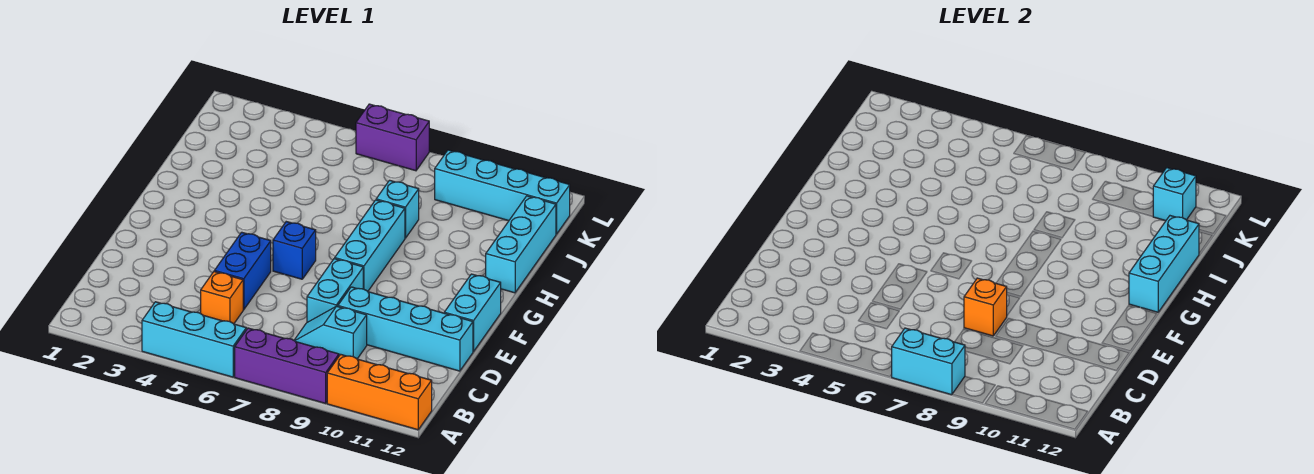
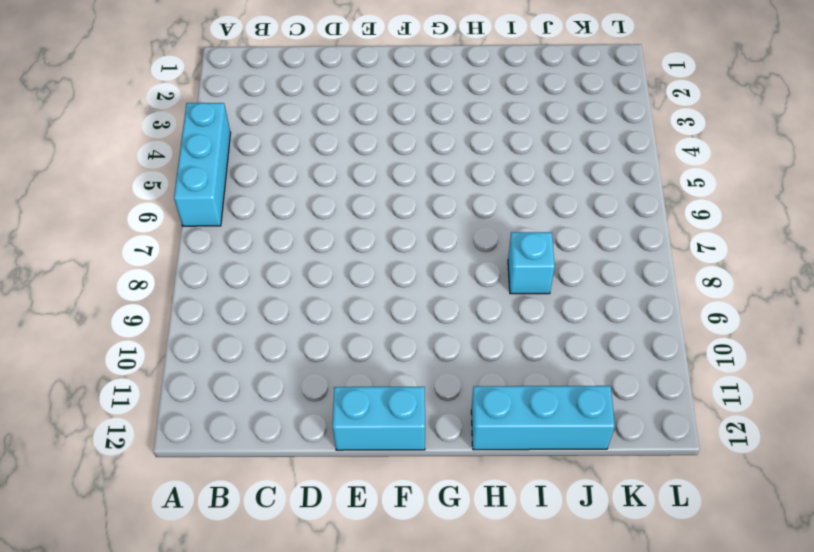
none -> purple brick A7:A9 level 1
none -> orange brick A10:A12 level 1
none -> orange brick C5 level 1

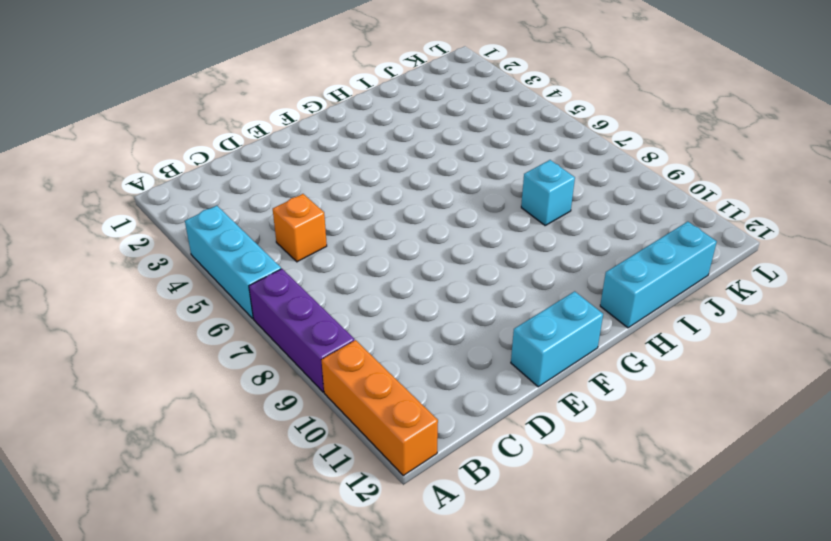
none -> cyan slope C8:C9 level 1 top 9
none -> blue brick D5:E5 level 1
none -> cyan brick D8:E8 level 1

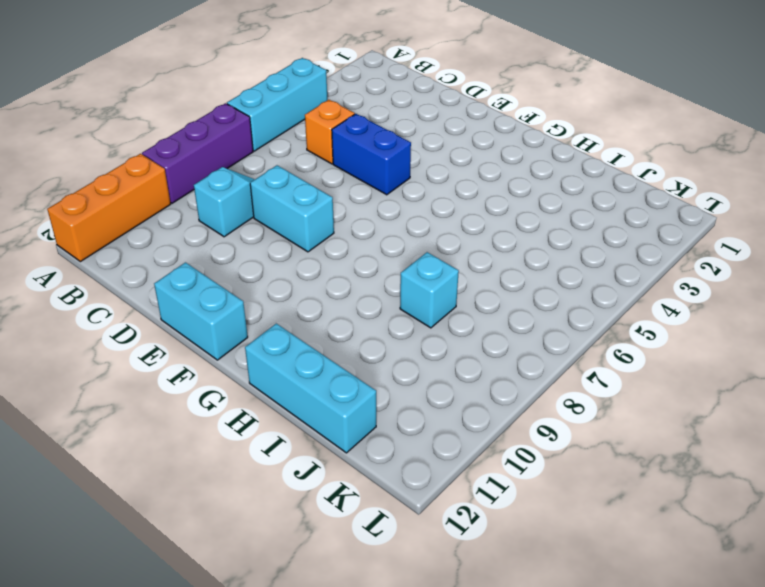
none -> cyan brick D9:D12 level 1
none -> blue brick F6 level 1
none -> cyan brick F8:H8 level 1

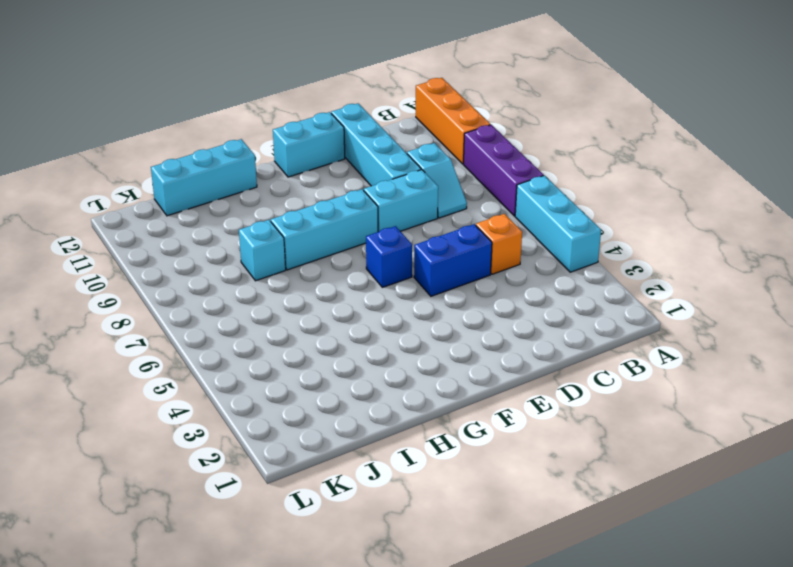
none -> cyan brick K9:K12 level 1
none -> purple brick L6:L7 level 1
none -> cyan brick A7:A8 level 2

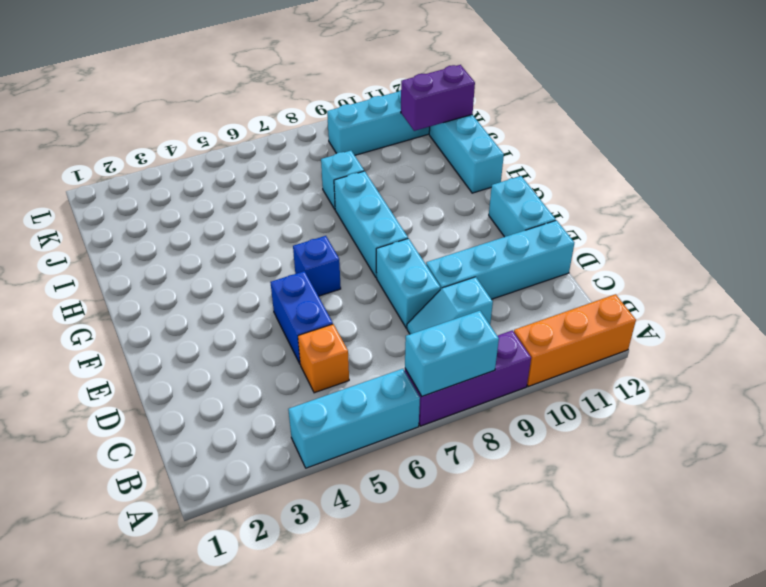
purple brick J11:J12 level 2 -> purple brick L6:L7 level 1
none -> orange brick D8 level 2
none -> cyan brick G12:I12 level 2
none -> cyan brick K11 level 2

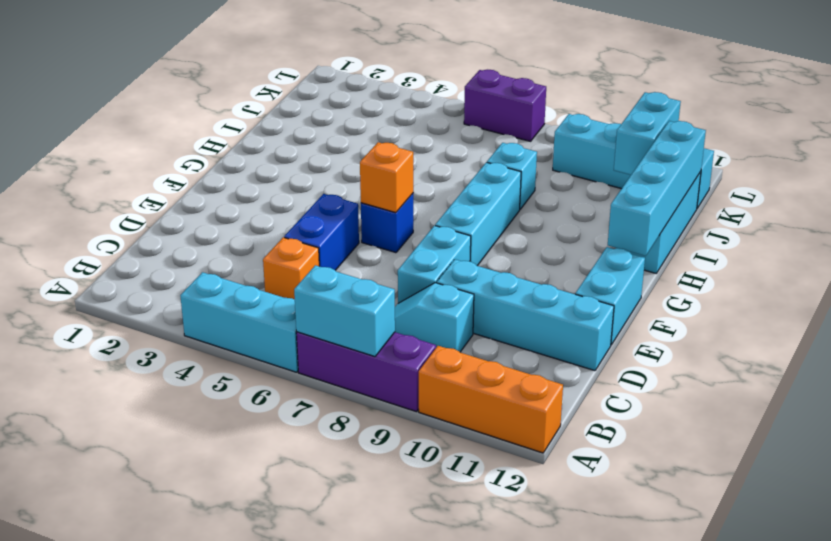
orange brick F6 level 2 -> orange brick D8 level 2
cyan brick G12:J12 level 2 -> cyan brick G12:I12 level 2
cyan brick J11:K11 level 2 -> cyan brick K11 level 2

